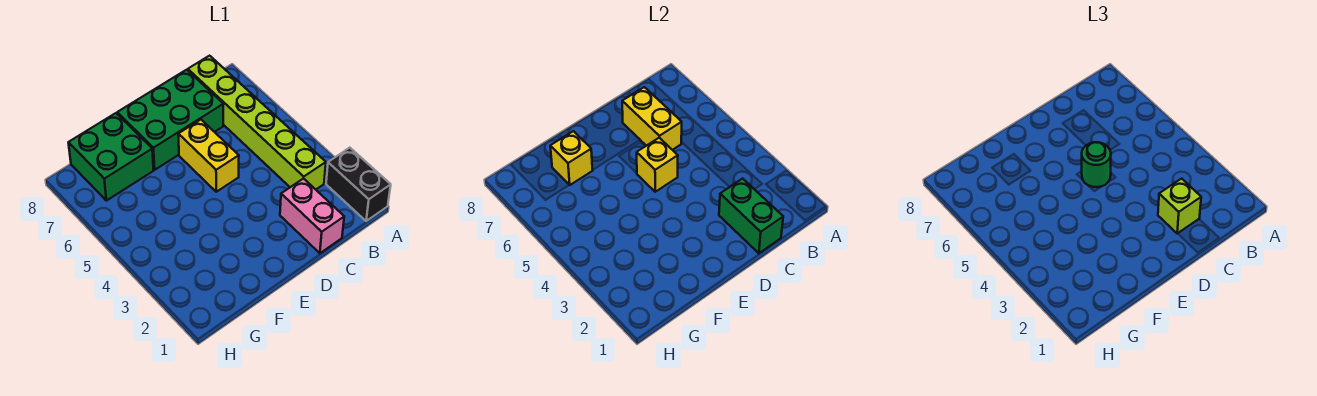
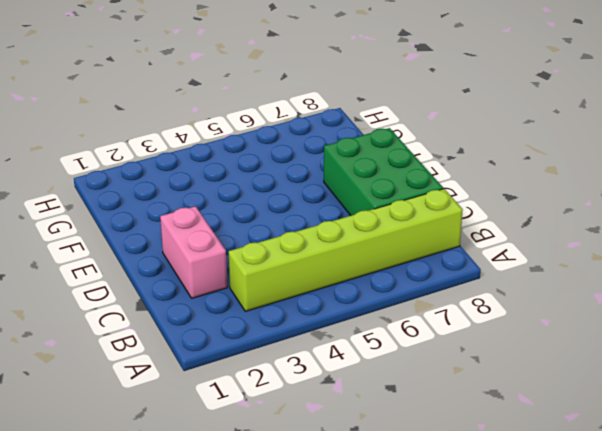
pink brick C2:D2 level 1 -> pink brick C1:C2 level 1
none -> black brick A1:A2 level 1
none -> yellow brick D5:D6 level 1
none -> green brick F7:G8 level 1

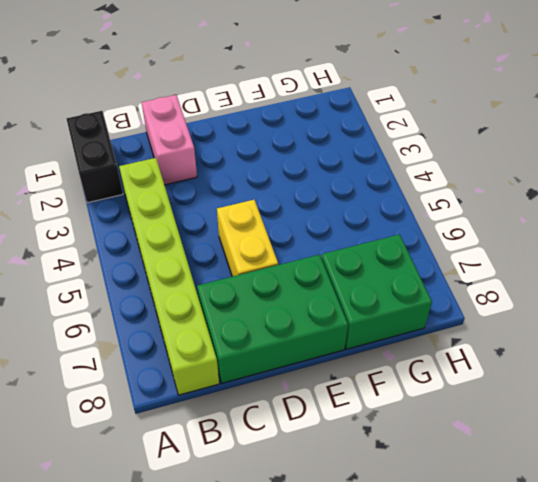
none -> green brick C1:C2 level 2
none -> yellow brick C6:C7 level 2
none -> yellow brick D5 level 2

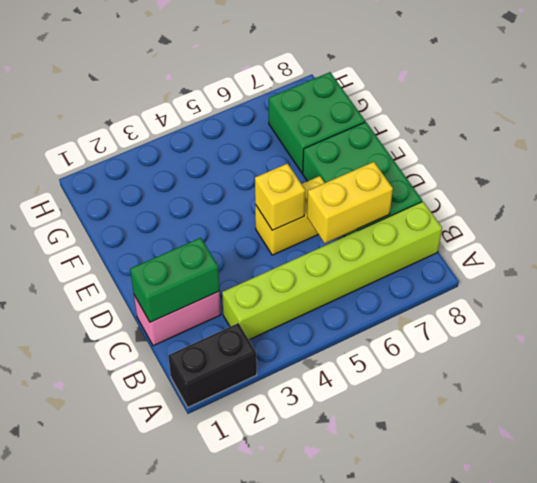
none -> yellow brick F7 level 2
none -> lime brick C2 level 3
none -> green round brick D5 level 3

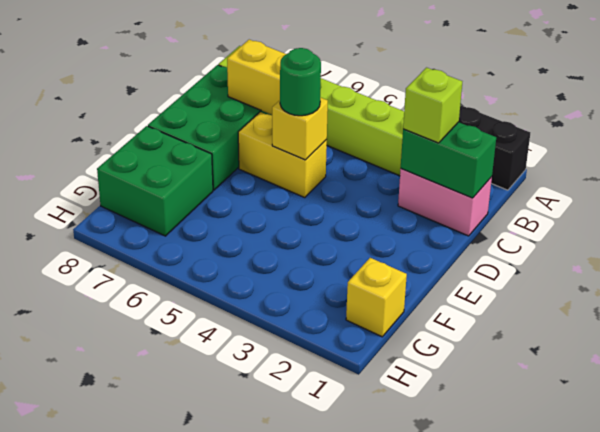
yellow brick G1 level 1 -> yellow brick F7 level 2

